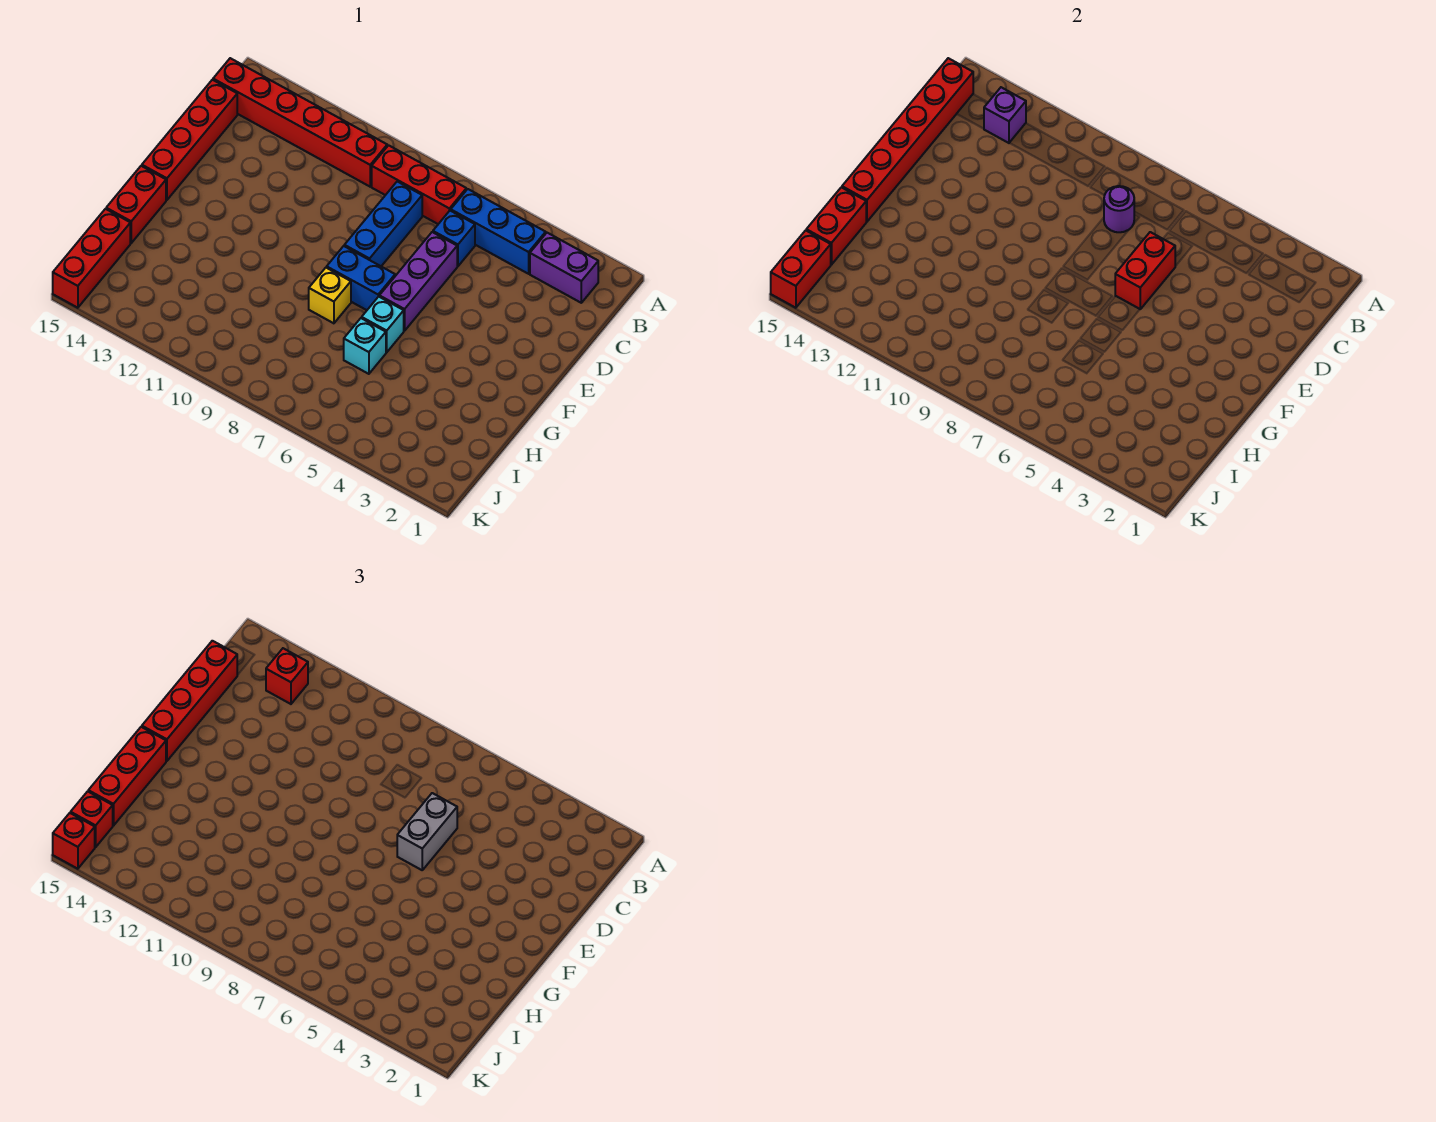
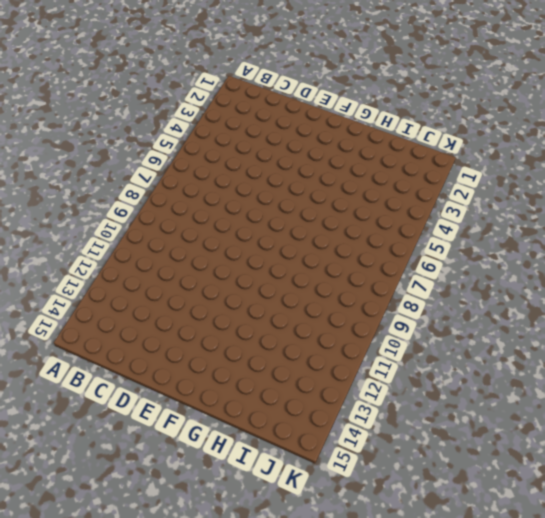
none -> purple brick B2:B3 level 1
none -> blue brick B4:B6 level 1
none -> red brick B7:B9 level 1

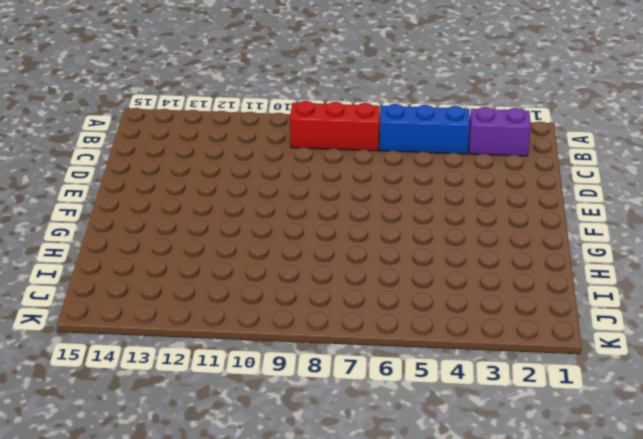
none -> red brick B10:B15 level 1
none -> blue brick C6 level 1
none -> blue brick C8:E8 level 1

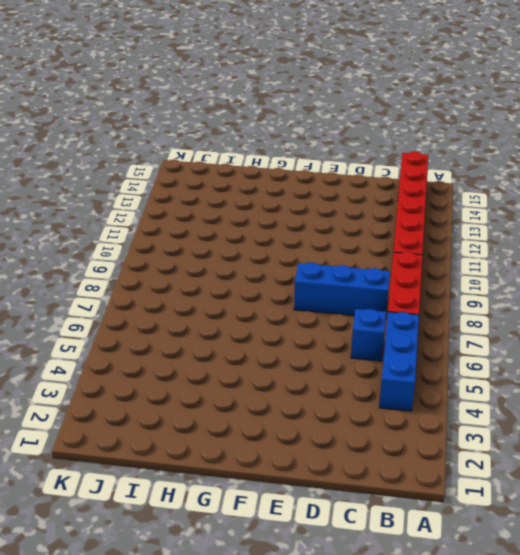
none -> purple brick B2:B3 level 1
none -> red brick C15:F15 level 1
none -> purple brick D6:F6 level 1

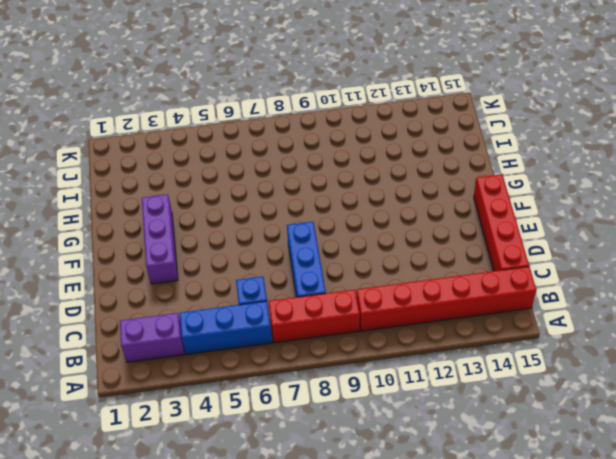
purple brick E3:G3 level 1 -> purple brick D6:F6 level 1
none -> blue brick F7:F8 level 1
none -> cyan brick G6 level 1
none -> yellow brick G8 level 1

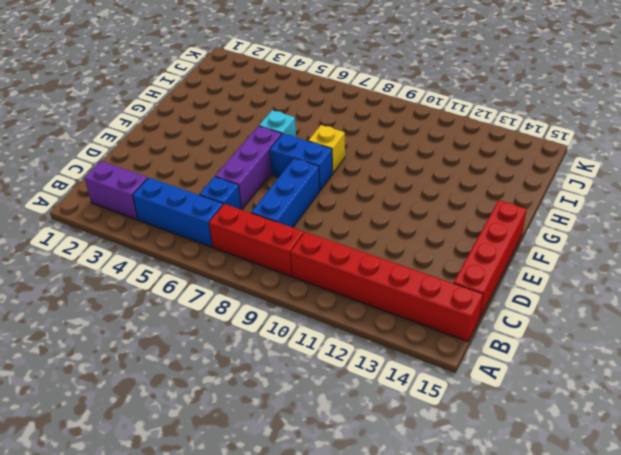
none -> red brick G15:H15 level 1
none -> cyan brick H6 level 1
none -> red brick I15:K15 level 1

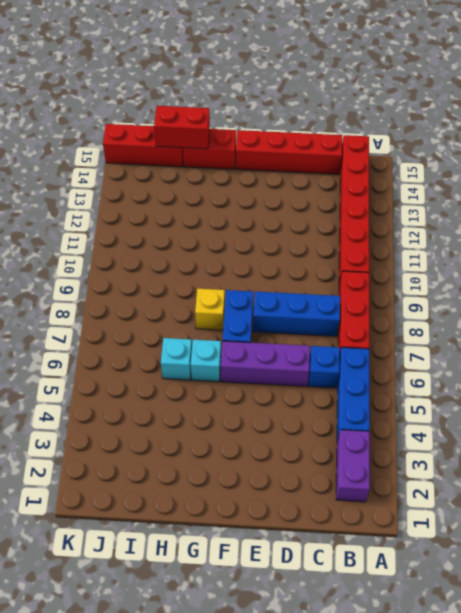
none -> purple brick B13 level 2
none -> red brick B15:G15 level 2
none -> purple round brick C8 level 2

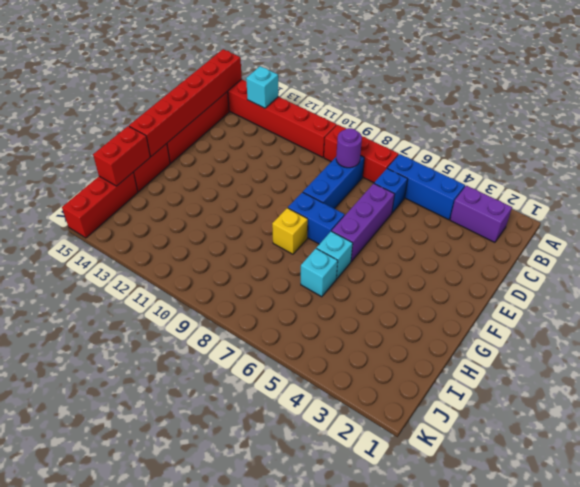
cyan brick B13 level 2 -> purple brick B13 level 2
none -> red brick D6:E6 level 2
none -> red brick J15:K15 level 2
none -> red brick B13 level 3

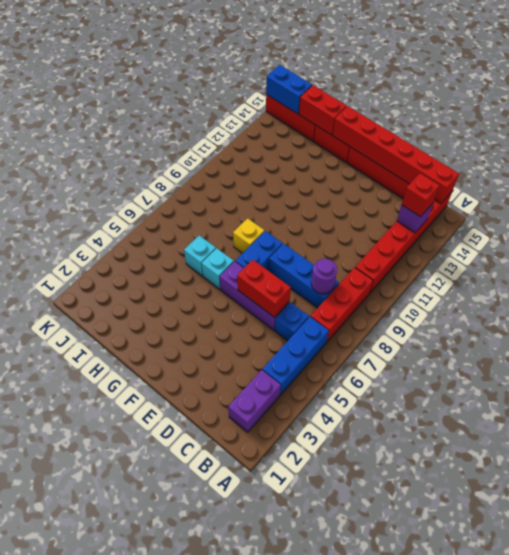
blue brick J15:K15 level 2 -> red brick J15:K15 level 2
none -> red brick C15:F15 level 3
none -> grey brick D6:E6 level 3
none -> red brick G15:I15 level 3

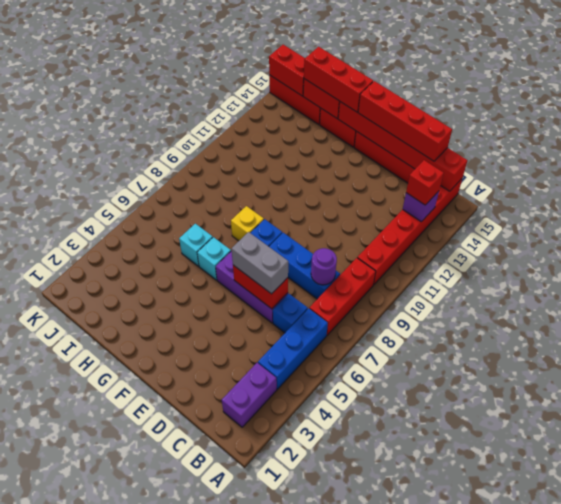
none -> red brick J15 level 3
none -> red brick K15 level 3

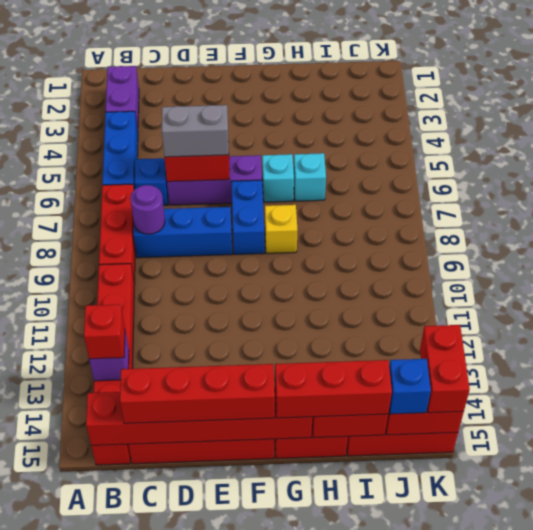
blue brick J15 level 3 -> red brick J15 level 3
red brick K14:K15 level 3 -> red brick K15 level 3

